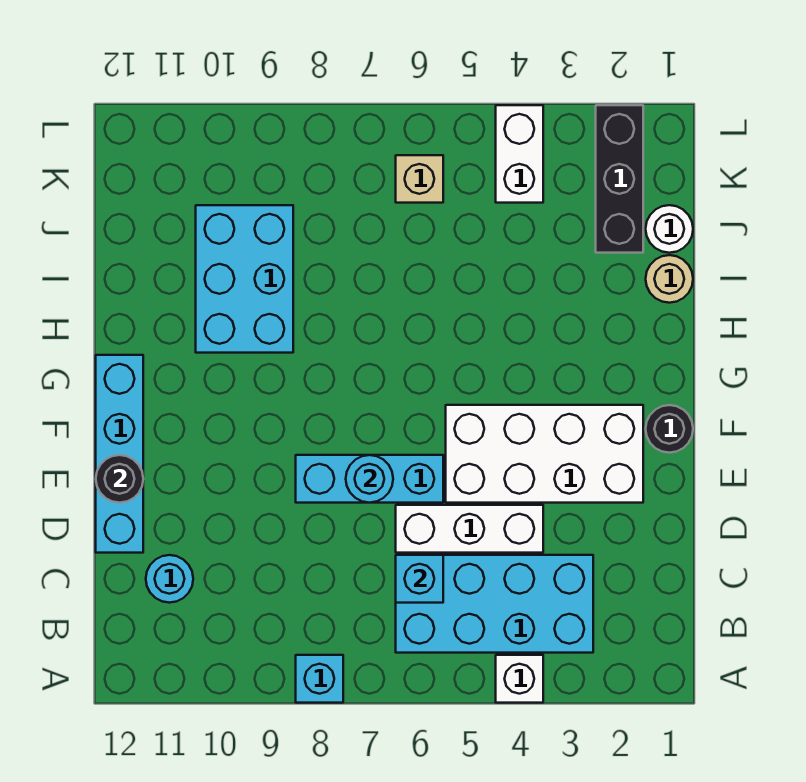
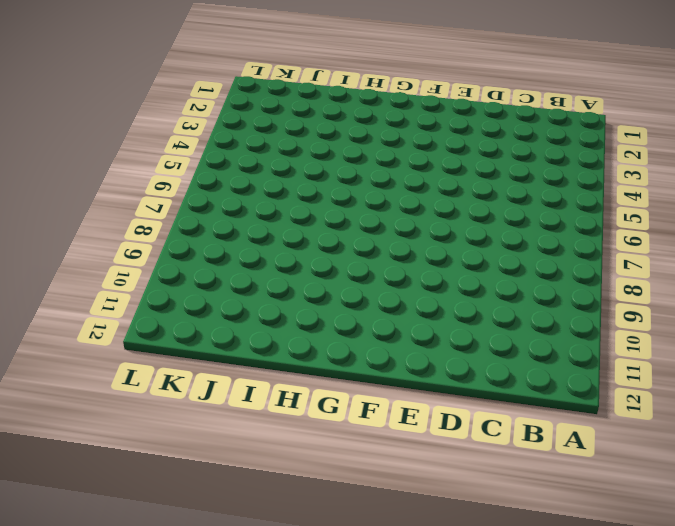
none -> white brick A4 level 1
none -> cyan brick A8 level 1
none -> cyan brick B3:C6 level 1

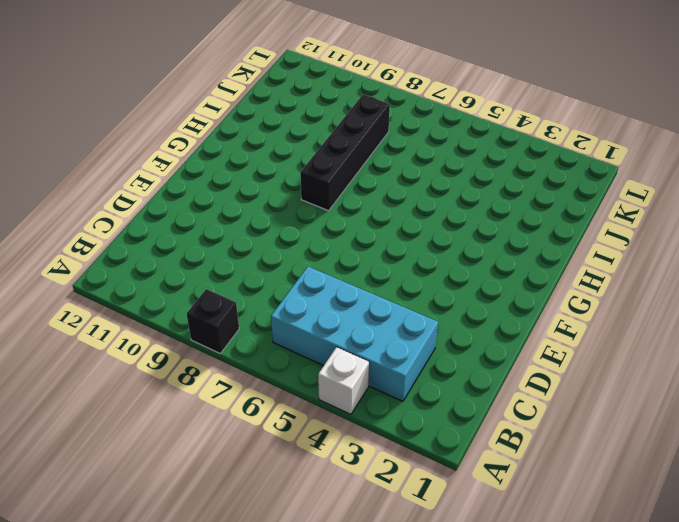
black brick A8 level 1 -> cyan brick A8 level 1
black brick G8:J8 level 1 -> none
none -> cyan round brick C11 level 1
none -> white brick D4:D6 level 1
none -> cyan brick D12:G12 level 1

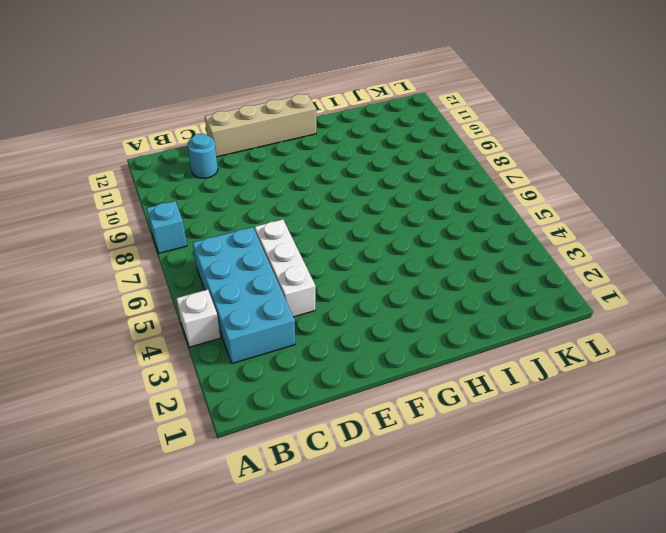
tan brick D12:G12 level 1 -> cyan brick D12:G12 level 1
none -> white brick E2:F5 level 1
none -> cyan brick E6:E8 level 1
none -> black round brick F1 level 1

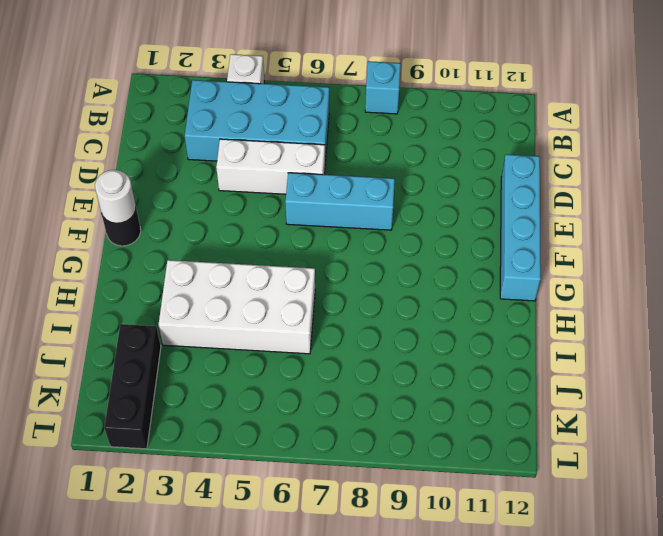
white round brick F1 level 2 -> white round brick J1 level 1
white brick H3:I6 level 1 -> white brick E2:F5 level 1
none -> cyan round brick C11 level 1
none -> cyan brick H9:J10 level 1
none -> tan round brick I1 level 1

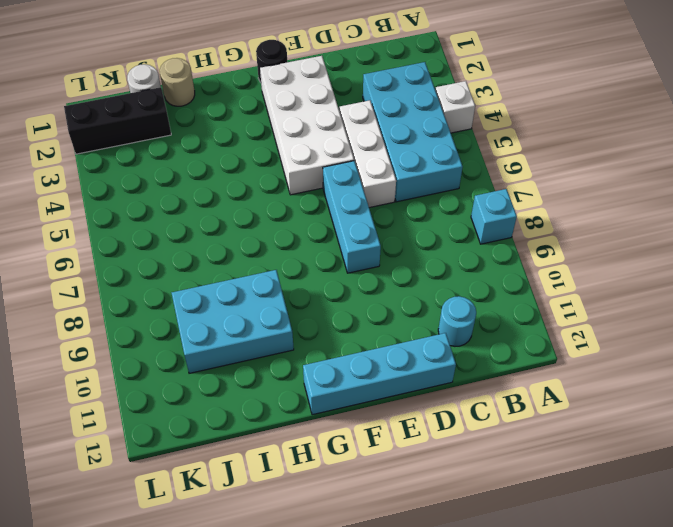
none -> white brick K4:L4 level 1
none -> tan brick K6 level 1
none -> cyan brick C6 level 2

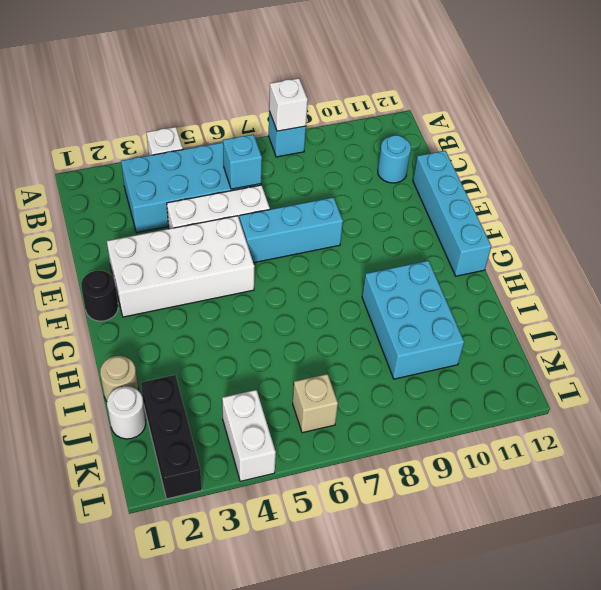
white brick A8 level 2 -> none
none -> cyan round brick E7 level 2
none -> black round brick E12 level 2

